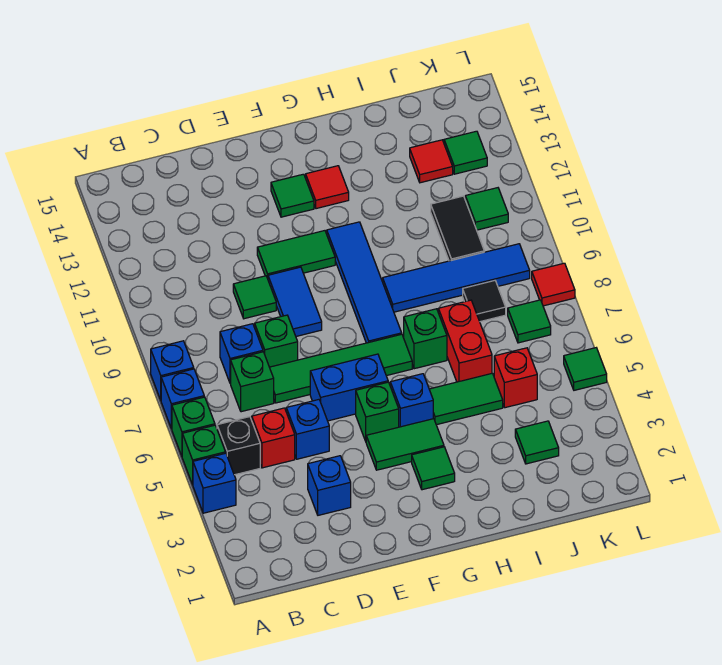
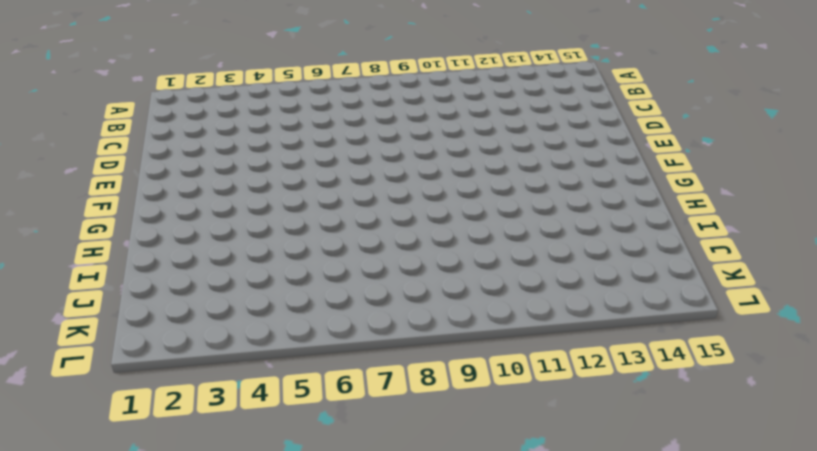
none -> blue brick A4 level 1
none -> green brick A5 level 1
none -> green brick A6 level 1
none -> blue brick A7 level 1

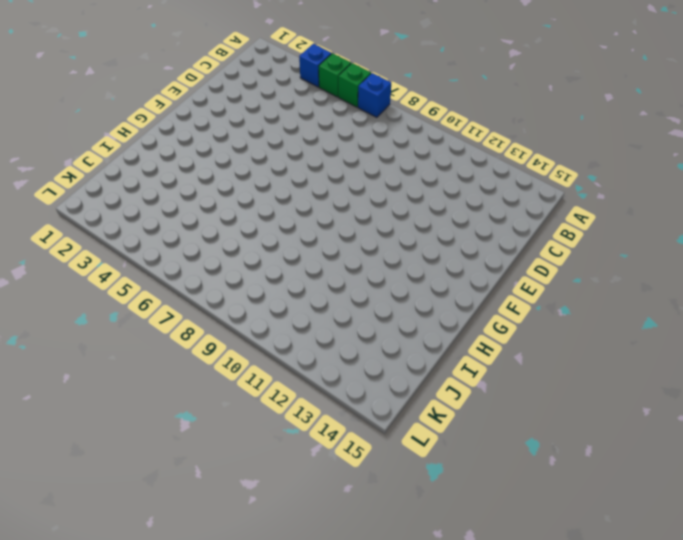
none -> blue brick A8 level 1
none -> black brick B5 level 1
none -> red brick C5 level 1
none -> green brick C7 level 1

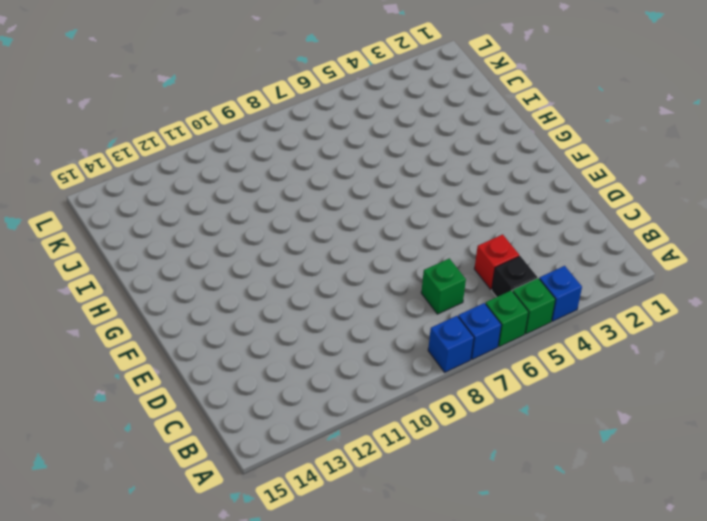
none -> blue brick C8 level 1
none -> blue brick D3 level 1
none -> blue brick D5 level 1
none -> green tile D7:G7 level 1

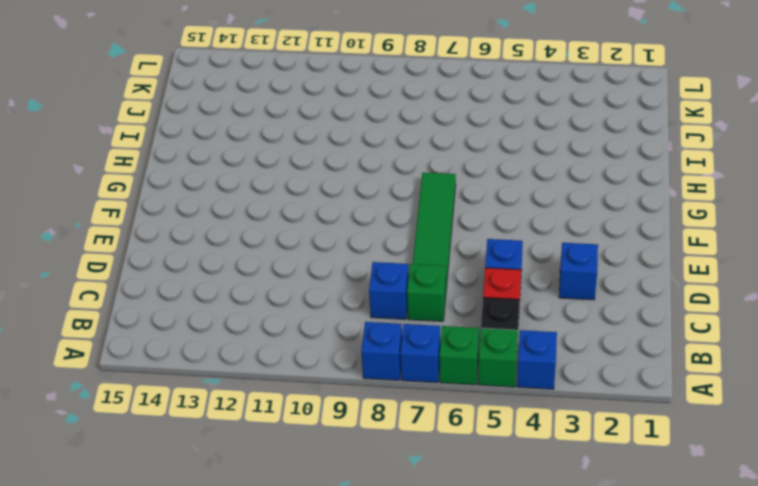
none -> green brick D8 level 1
none -> green tile D10 level 1
none -> blue brick E6:F6 level 1
none -> blue tile E9:E10 level 1

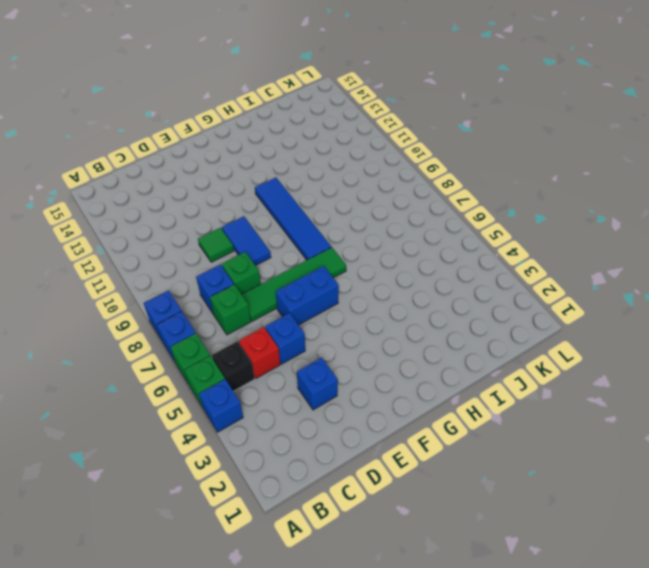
none -> green tile E11:F11 level 1
none -> green tile F4:G4 level 1
none -> green brick F5 level 1
none -> green tile F13 level 1

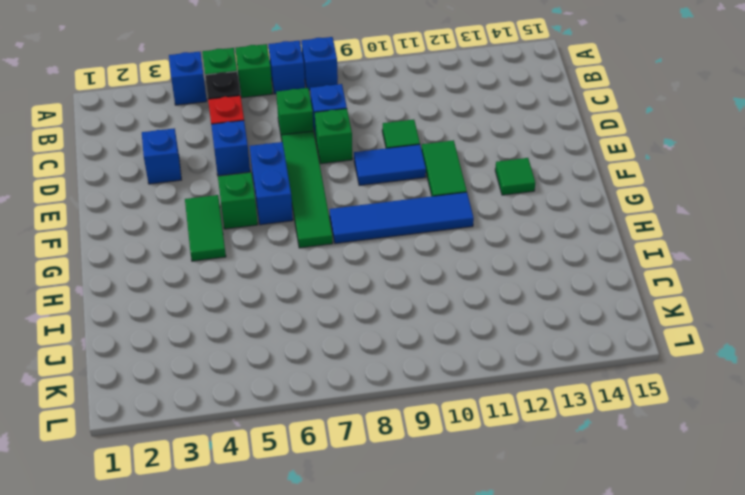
none -> green tile G3 level 1
none -> blue brick G5 level 1
none -> red tile G13 level 1
none -> green tile H5:I5 level 1

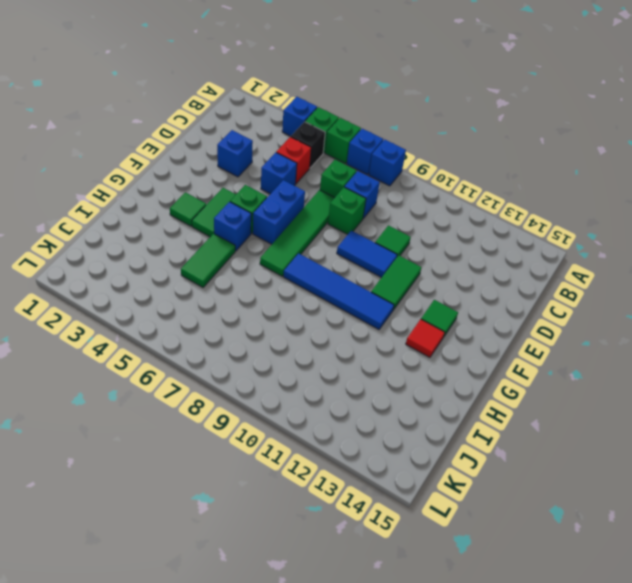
none -> green brick H7 level 1
none -> blue tile H9:K9 level 1
none -> red brick I6:I7 level 1
none -> green tile J3 level 1

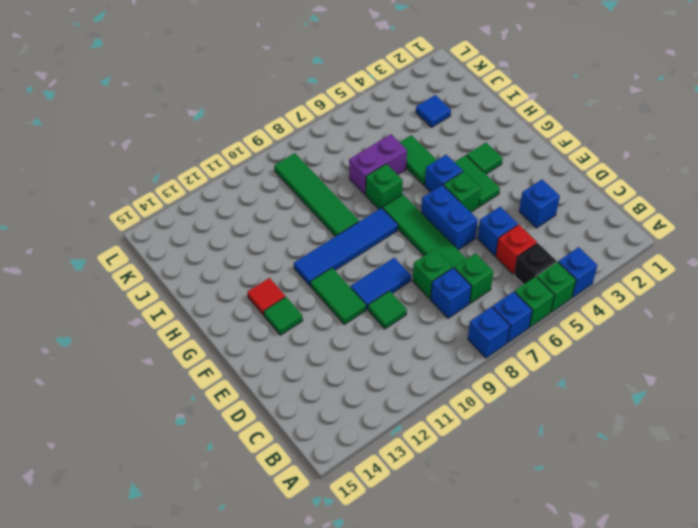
green tile H9:K9 level 1 -> blue tile H9:K9 level 1
purple brick I6:I7 level 1 -> red brick I6:I7 level 1
blue tile J3 level 1 -> green tile J3 level 1
none -> red brick J5 level 1
none -> black tile J8 level 1
none -> black tile J10:J11 level 1
none -> red tile J13 level 1

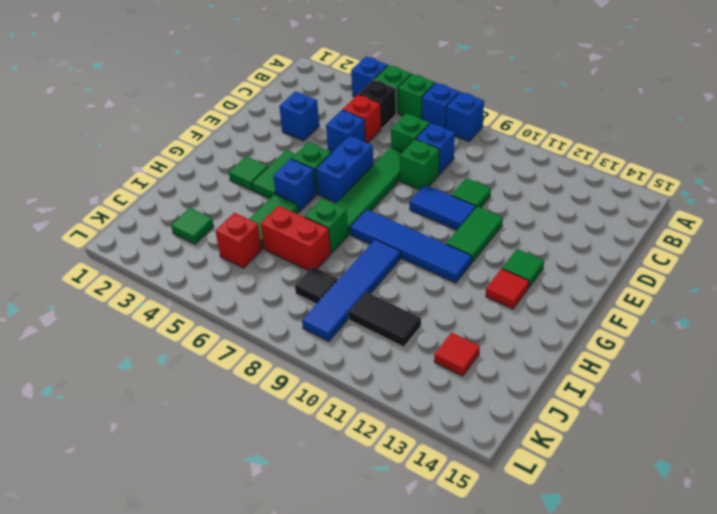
none -> green tile K7 level 1
none -> green tile K11 level 1
none -> green tile K13 level 1
none -> green tile L5 level 1

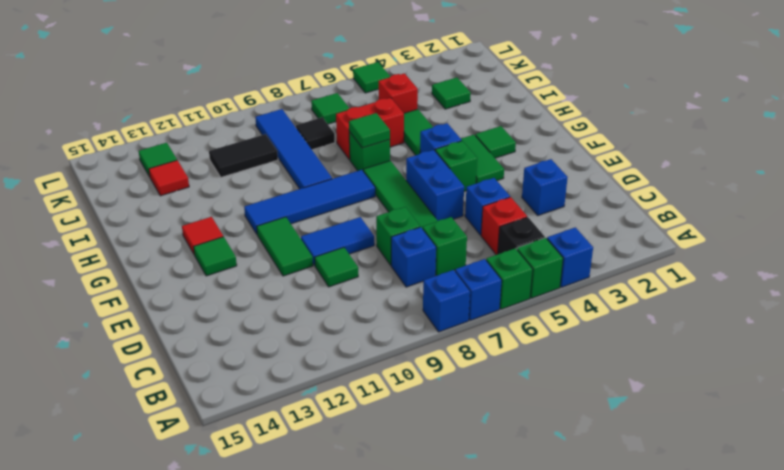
green tile H7 level 2 -> green tile K11 level 1
none -> red tile L8 level 1

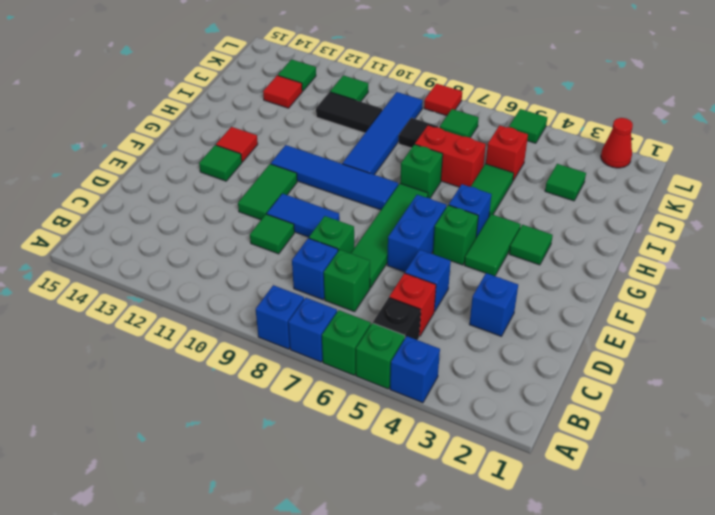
red cone L2 level 1 -> none

